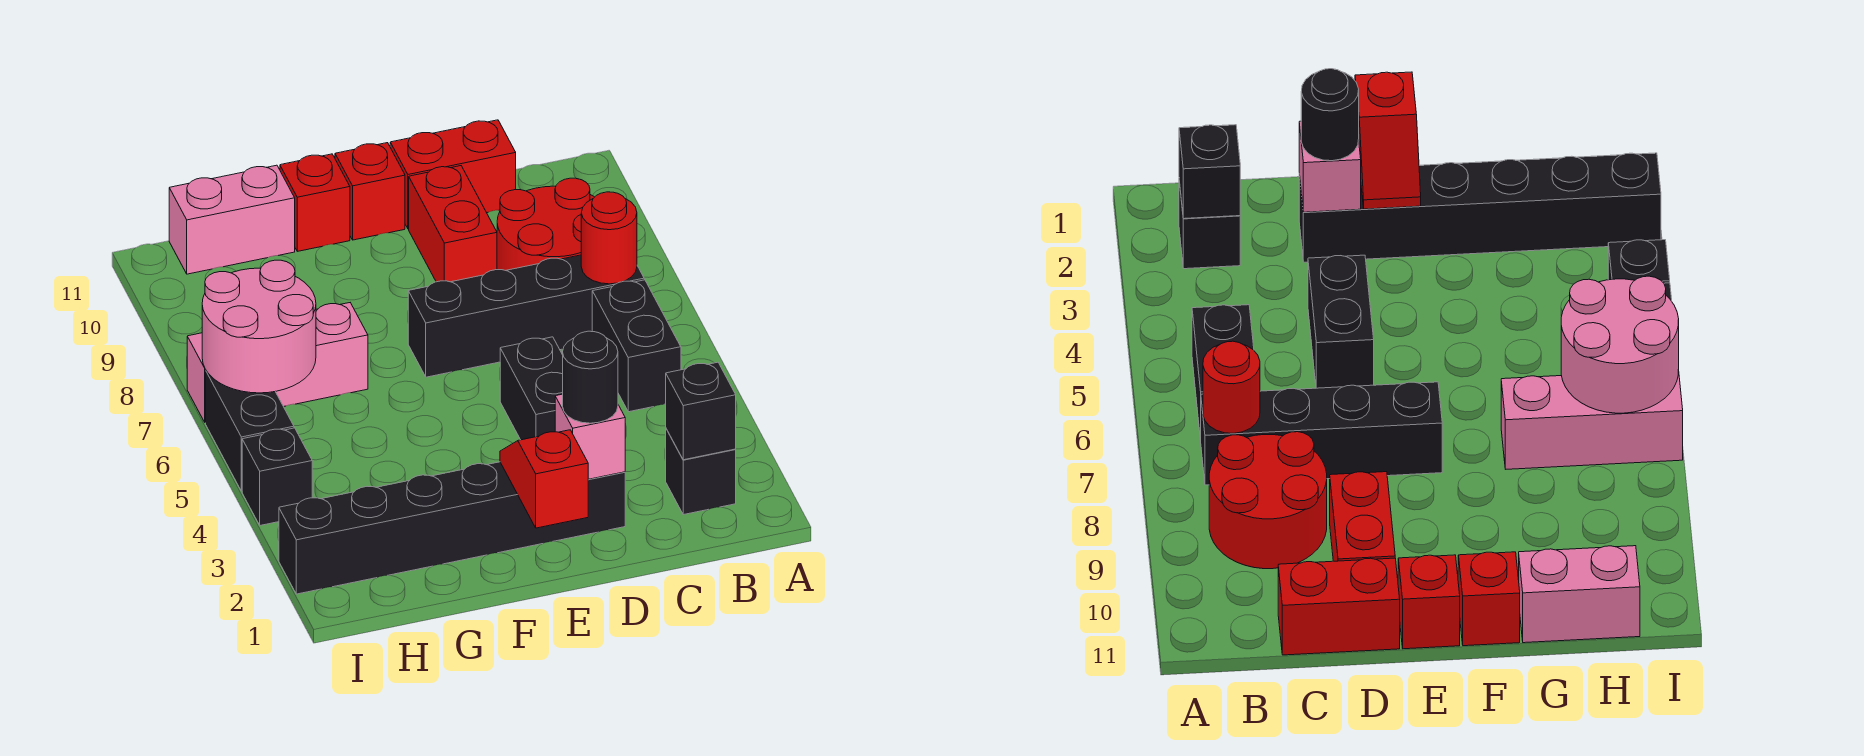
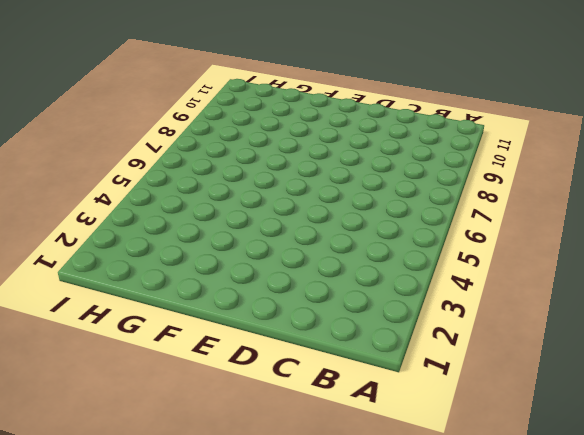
none -> black brick B2 level 1
none -> black brick B5:B6 level 1
none -> black brick B7:E7 level 1

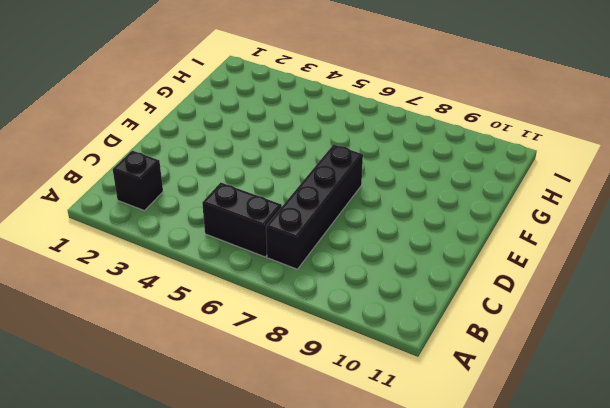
none -> red round brick B8:C9 level 1
none -> red brick C11:D11 level 1
none -> black brick D2:I2 level 1

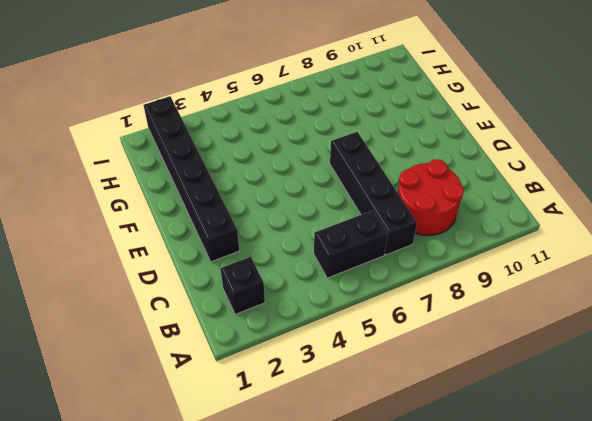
none -> red brick C11:D11 level 1
none -> black brick D4:D5 level 1
none -> red brick D9:D10 level 1

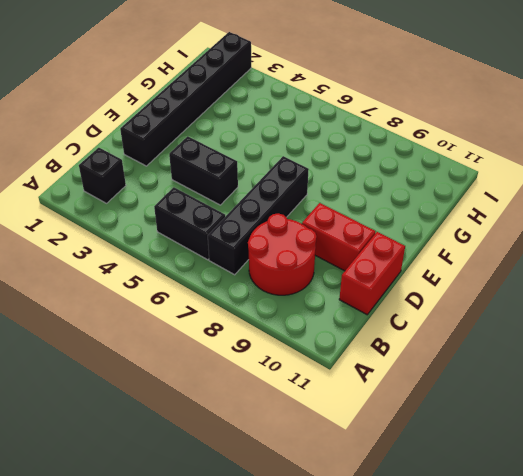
none -> red brick E11 level 1
none -> red brick F11 level 1
none -> pink brick G7:I7 level 1

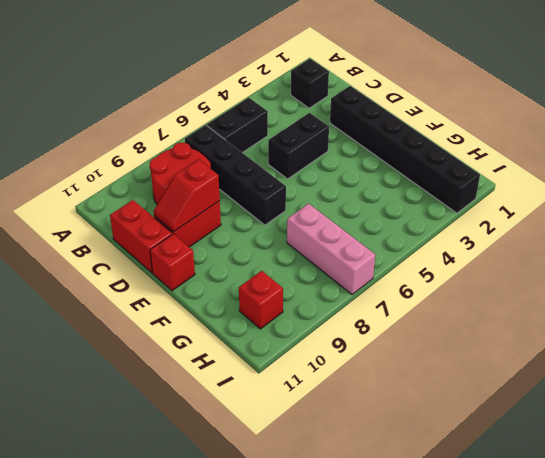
red slope D9:D10 level 2 top 9 -> red slope E1:E2 level 2 top 1
red brick H10 level 1 -> red brick F11 level 1
none -> pink brick G11:H11 level 1
none -> black brick I4 level 1
none -> black brick I5:I6 level 1

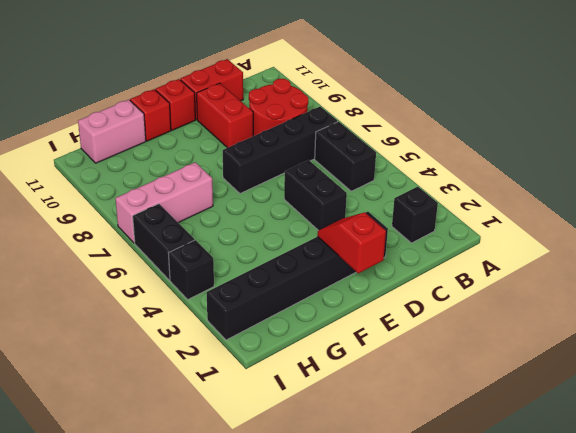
none -> black brick B2 level 2
none -> red round brick B7 level 2
none -> pink brick D2 level 2

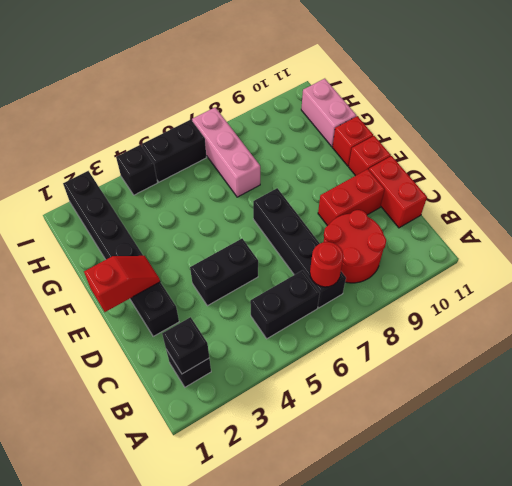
none -> pink brick D2 level 2
none -> pink round brick H6:I7 level 2
none -> black round brick D2 level 3

